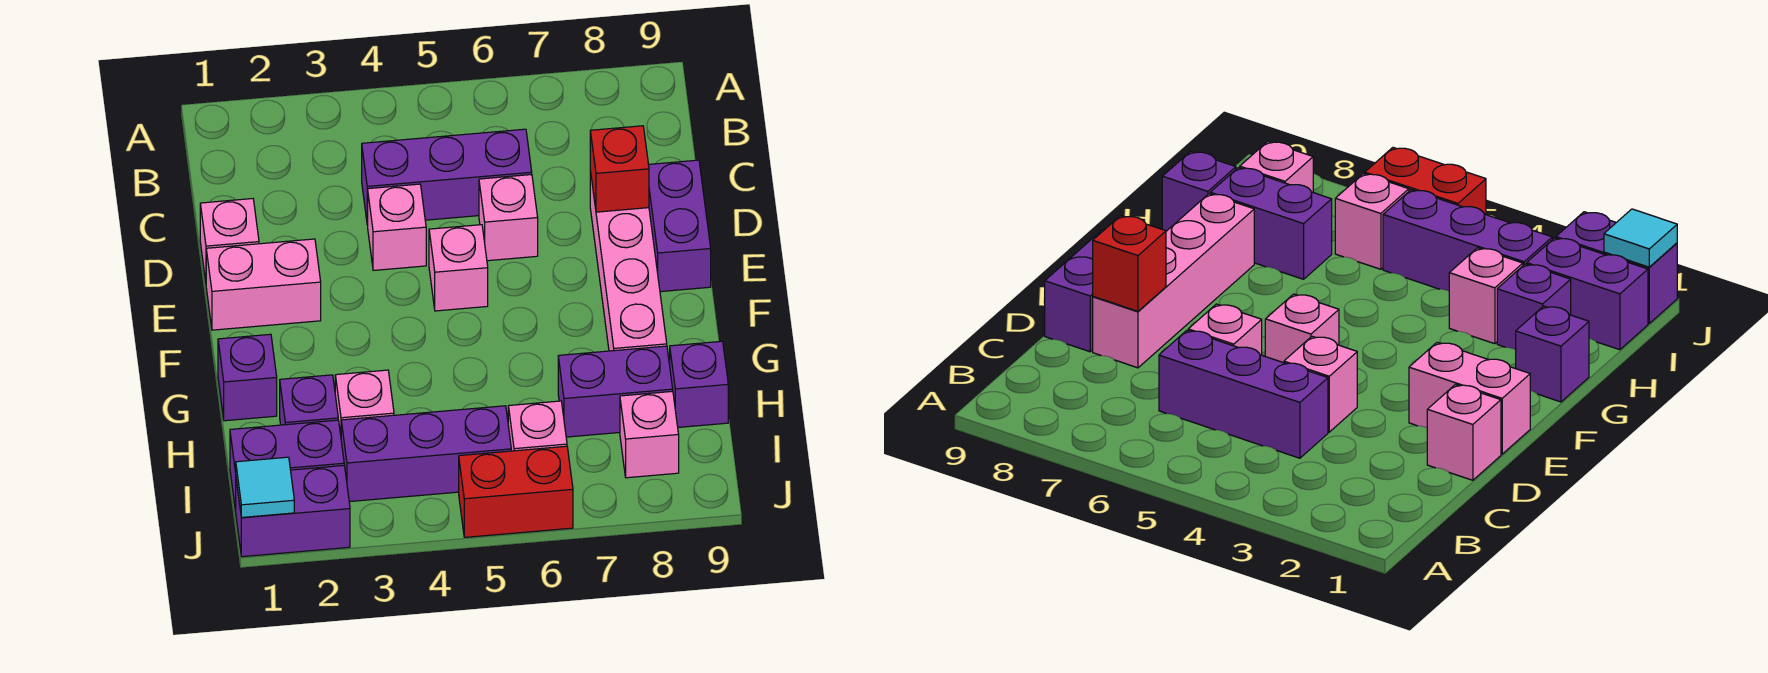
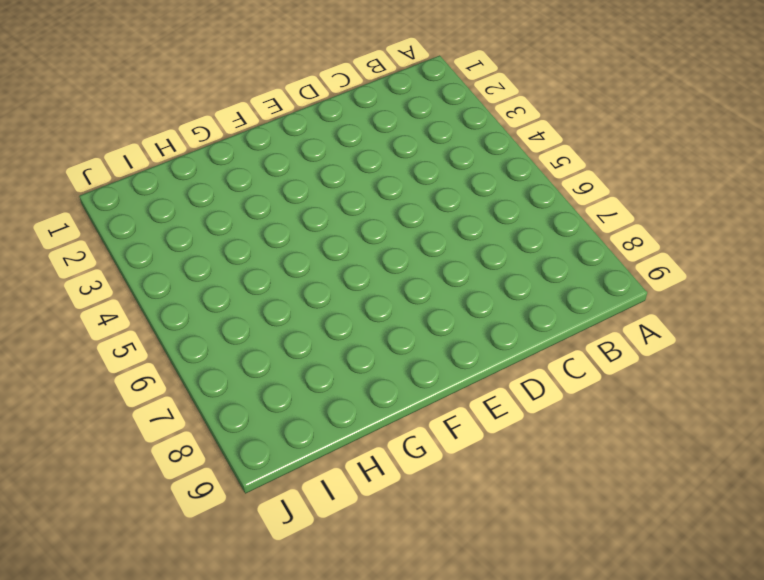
none -> purple brick C4:C6 level 1
none -> pink brick D1 level 1
none -> pink brick D4 level 1

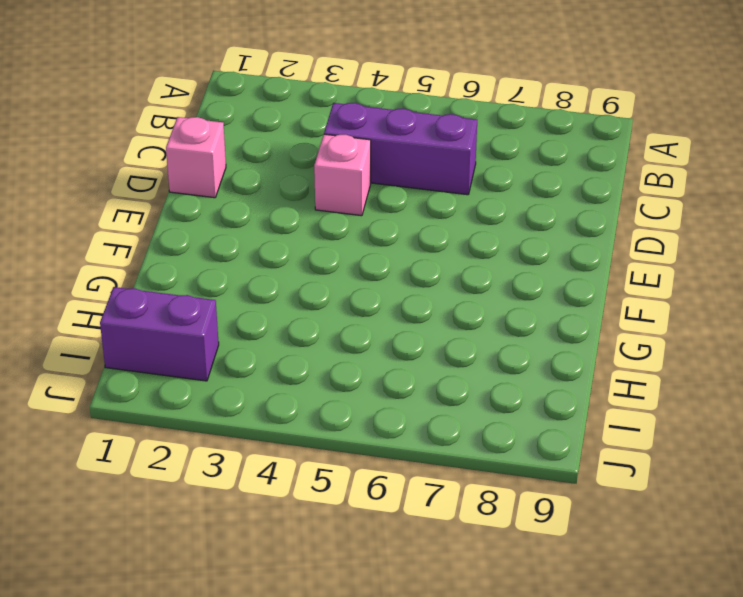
none -> pink brick D6 level 1
none -> pink brick D8:G8 level 1
none -> purple brick D9:E9 level 1

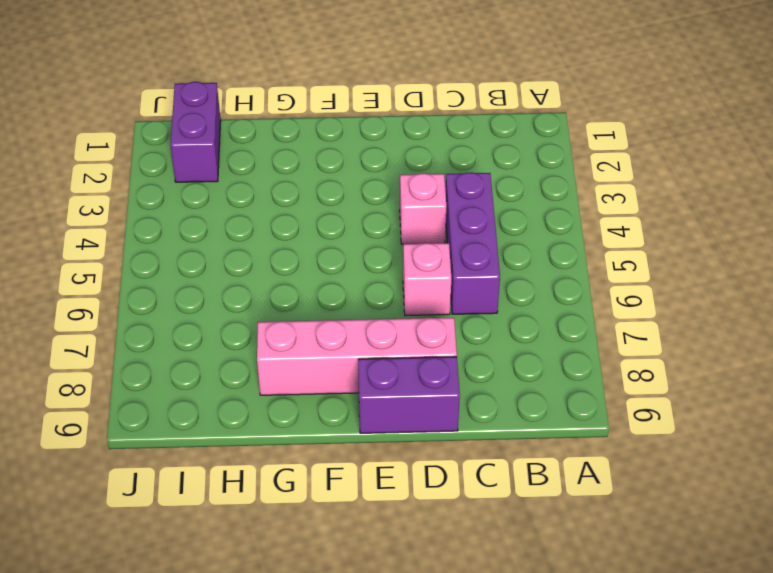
none -> pink brick D1 level 1
none -> pink brick E1:E2 level 1
none -> pink brick E5 level 1

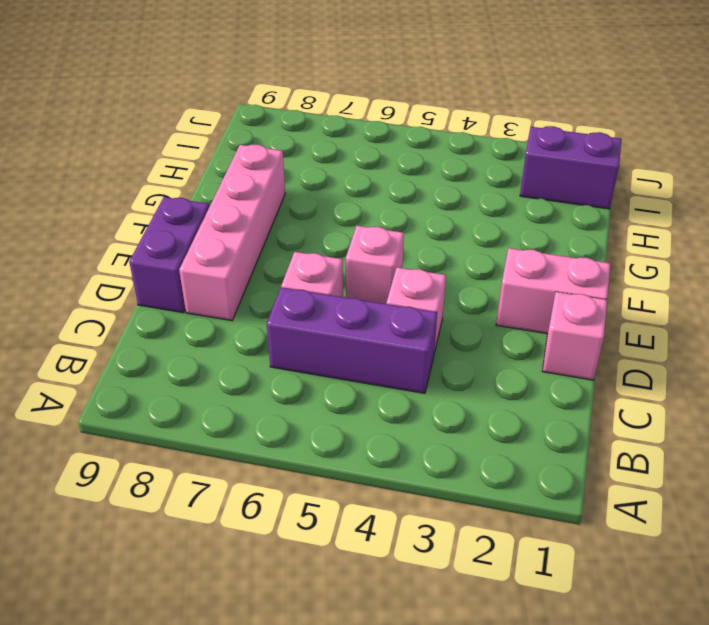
none -> purple brick G1 level 1
none -> purple brick H2 level 1
none -> pink brick H3 level 1

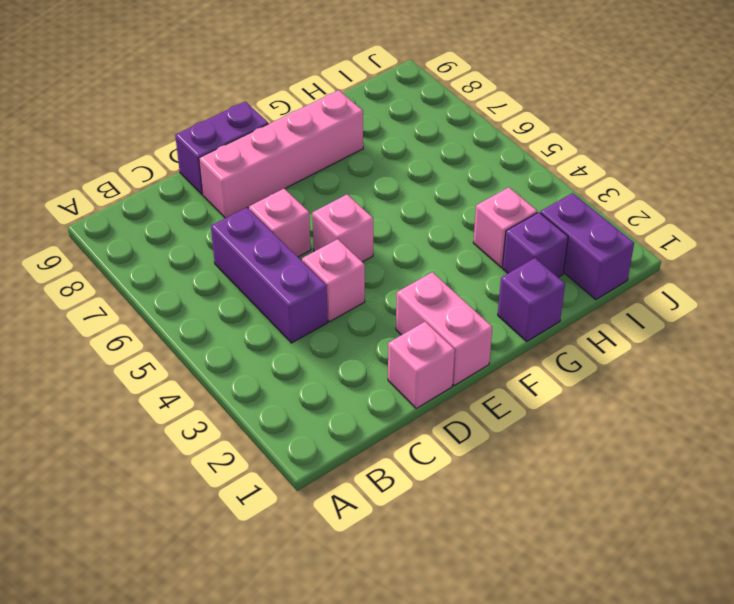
none -> purple brick H7:H8 level 1
none -> purple brick H9 level 1
none -> purple brick I3:I5 level 1

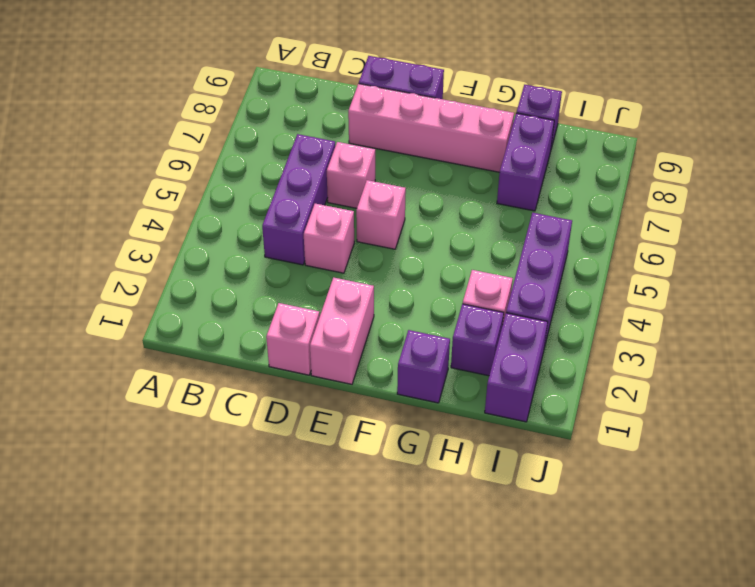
none -> pink brick I6 level 1
none -> pink brick I8 level 1
none -> purple brick J1:J2 level 1

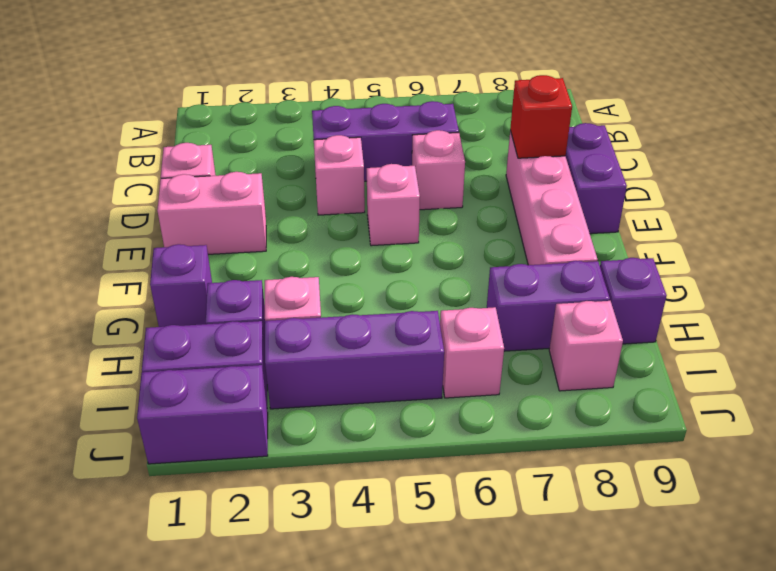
none -> red brick J5:J6 level 1
none -> cyan tile J1 level 2

